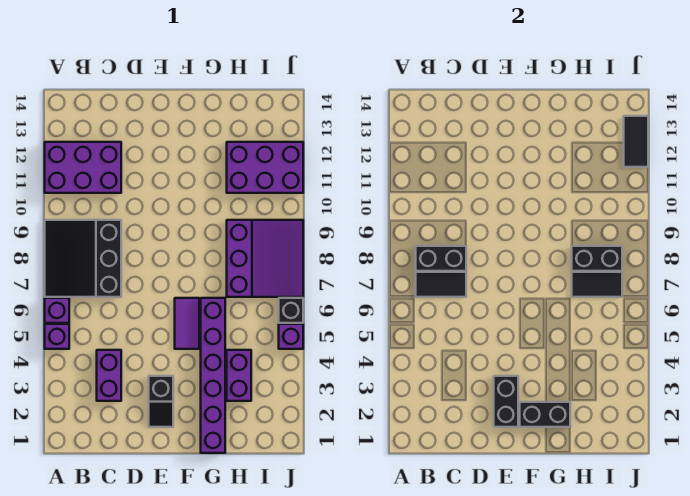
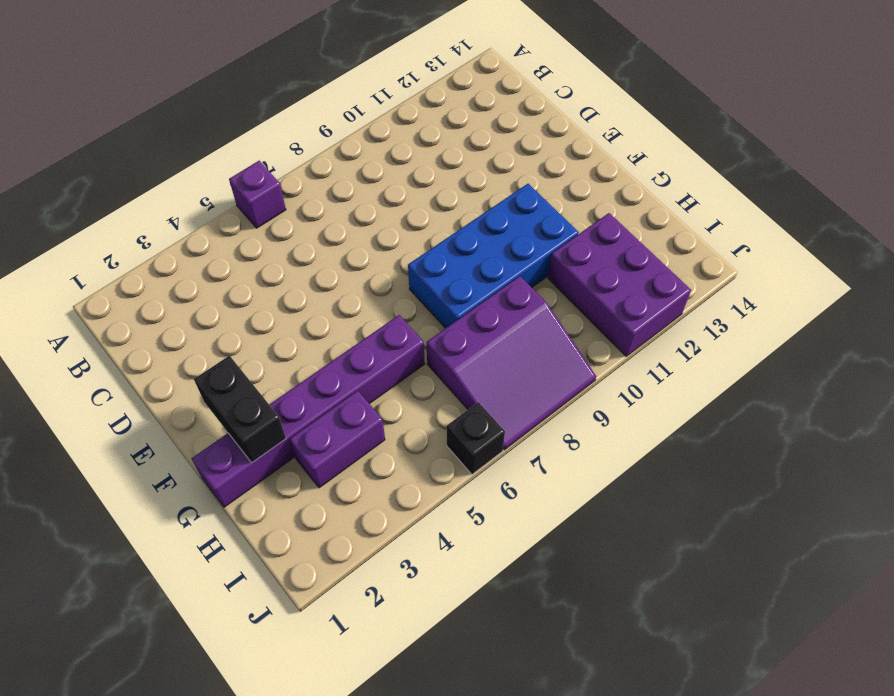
blue brick F8:G11 level 1 -> none
none -> purple brick A5 level 1
none -> black slope A7:C9 level 1 top C
none -> purple brick A11:C12 level 1

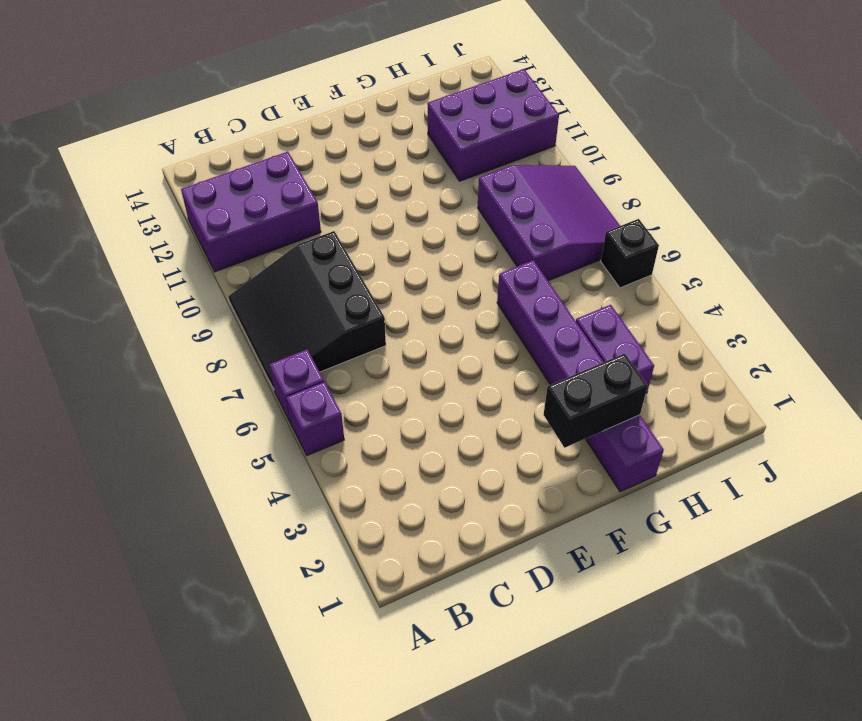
none -> purple brick C3:C4 level 1
none -> black slope E2:E3 level 1 top 3
none -> purple tile F5:F6 level 1

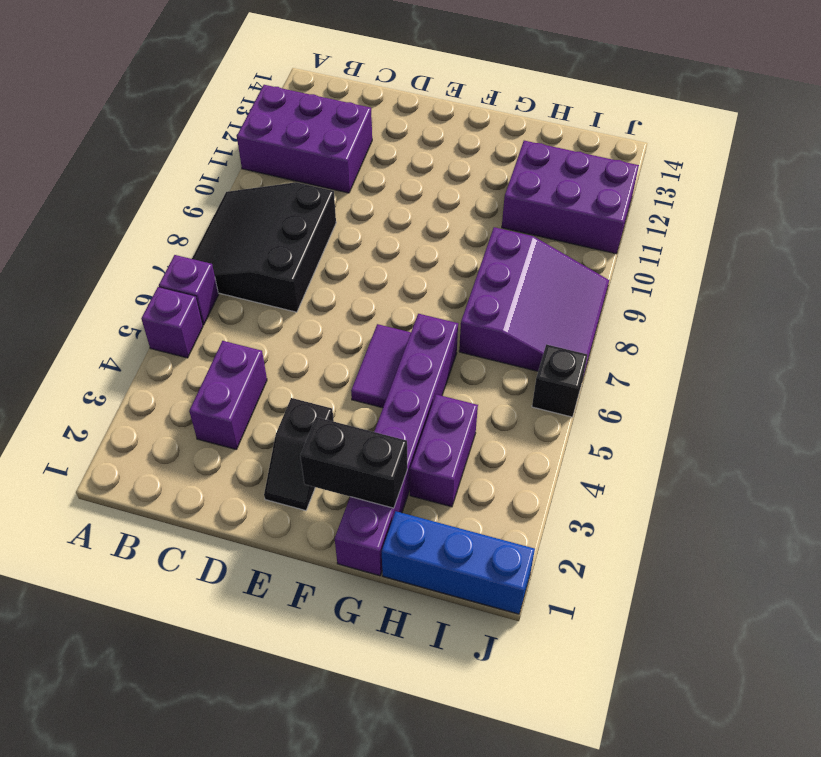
blue brick H1:J1 level 1 -> none
none -> purple brick J5 level 1
none -> black tile B7:C7 level 2
none -> black brick B8:C8 level 2

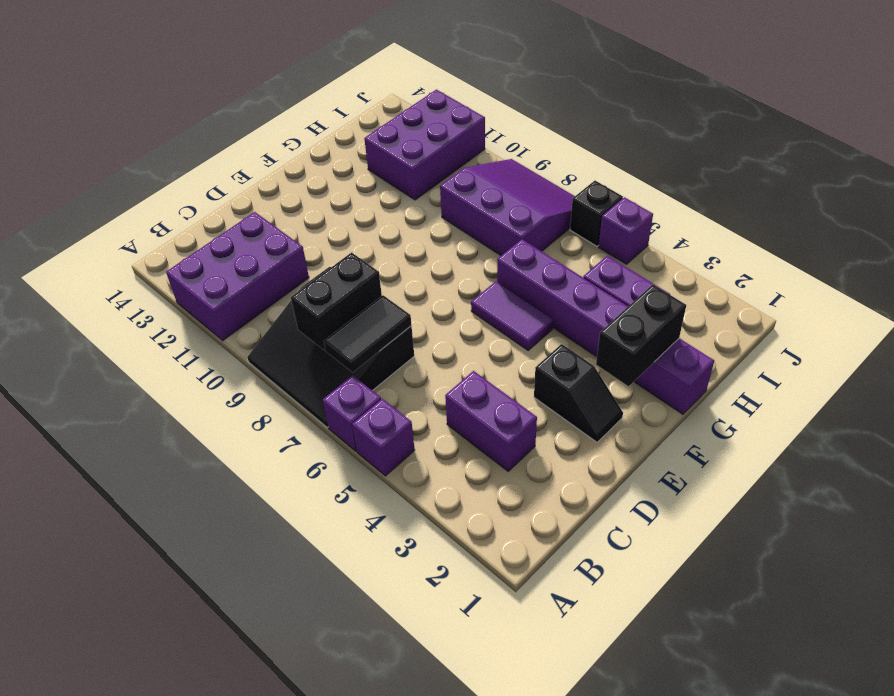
none -> black brick E2:E3 level 2
none -> black tile H7:I7 level 2
none -> black brick H8:I8 level 2

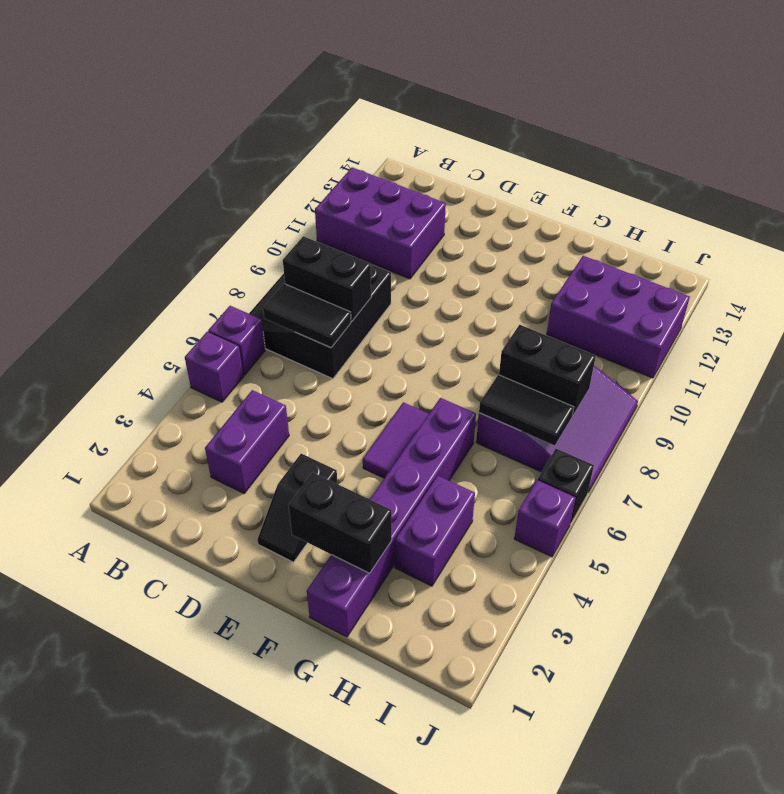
none -> black brick E2:E3 level 2
none -> black tile J12:J13 level 2

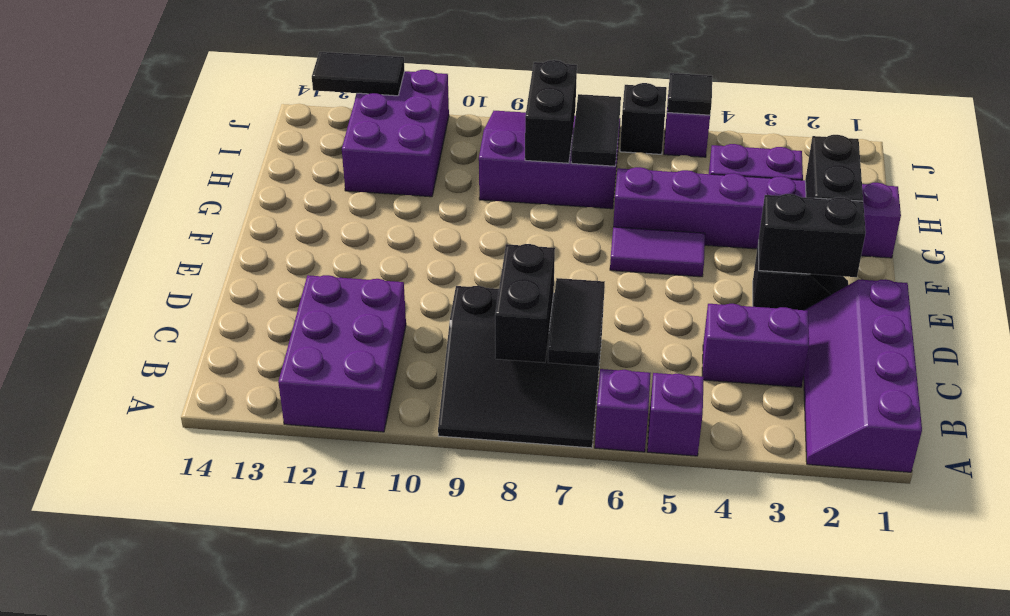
purple slope A1:D2 level 1 top 1 -> none
black tile J5 level 2 -> none

